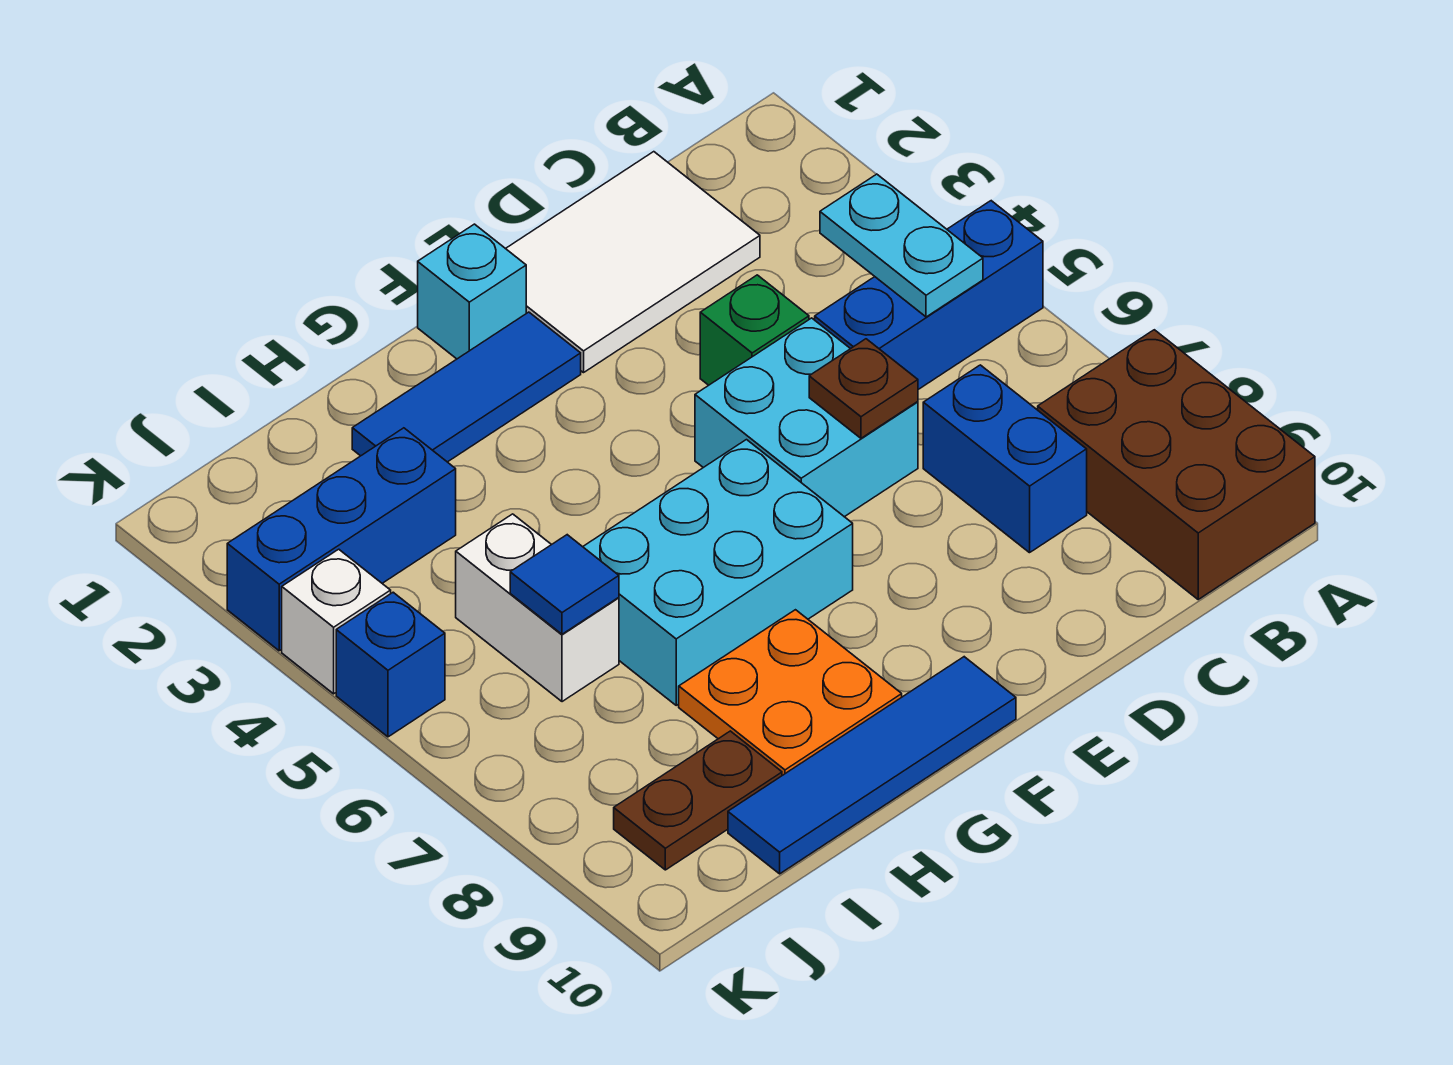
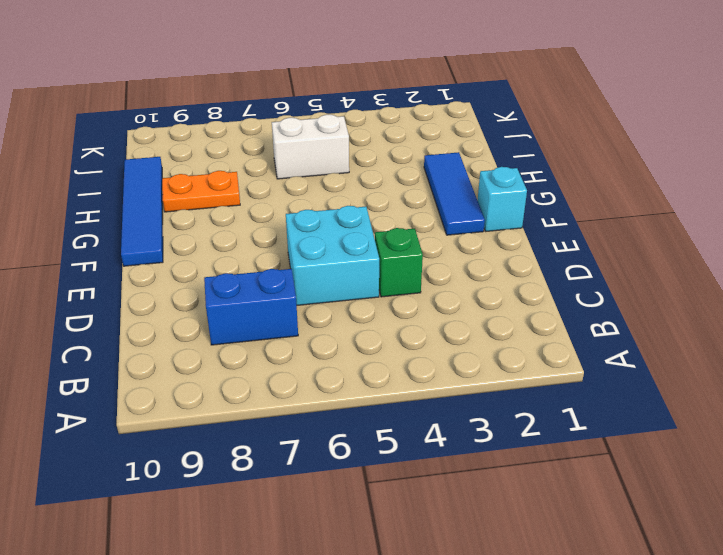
orange plate H8:H9 level 1 -> orange plate G8:H9 level 1
none -> blue brick A5:C5 level 1
none -> brown brick A8:B10 level 1
none -> white tile C1:E2 level 1

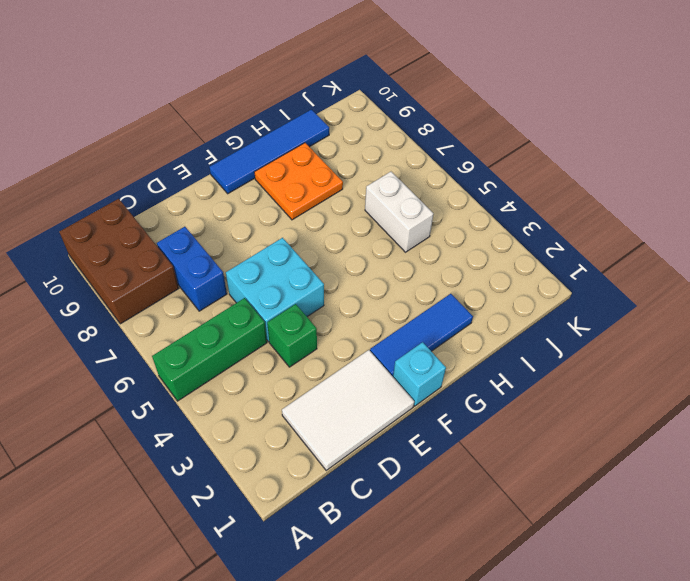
green brick A5:C5 level 1 -> blue brick A5:C5 level 1
none -> cyan brick F6:H7 level 1
none -> blue brick I3:K3 level 1
none -> brown plate I9:J9 level 1

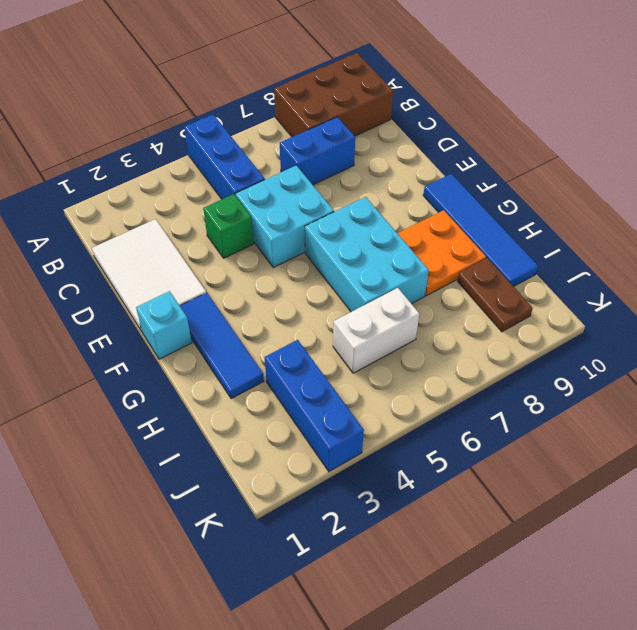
none -> white brick K4 level 1
none -> blue brick K5 level 1
none -> cyan plate B4:B5 level 2

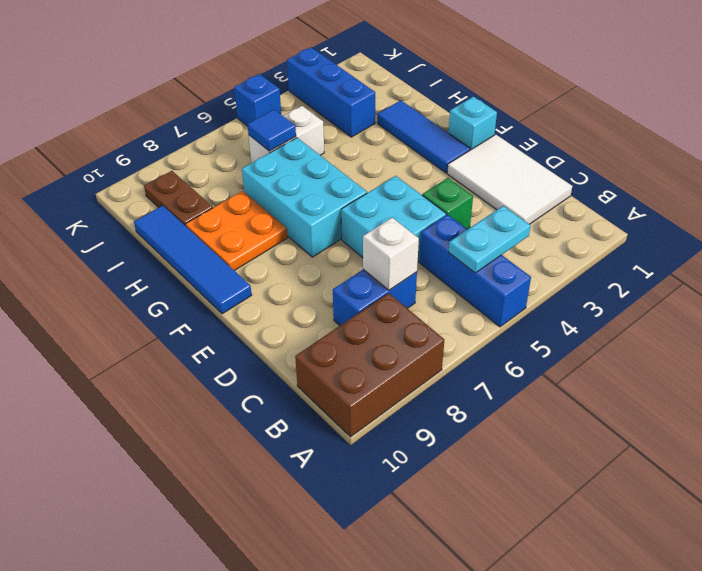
white brick C7 level 2 -> white brick K4 level 1
none -> brown plate D6 level 2

